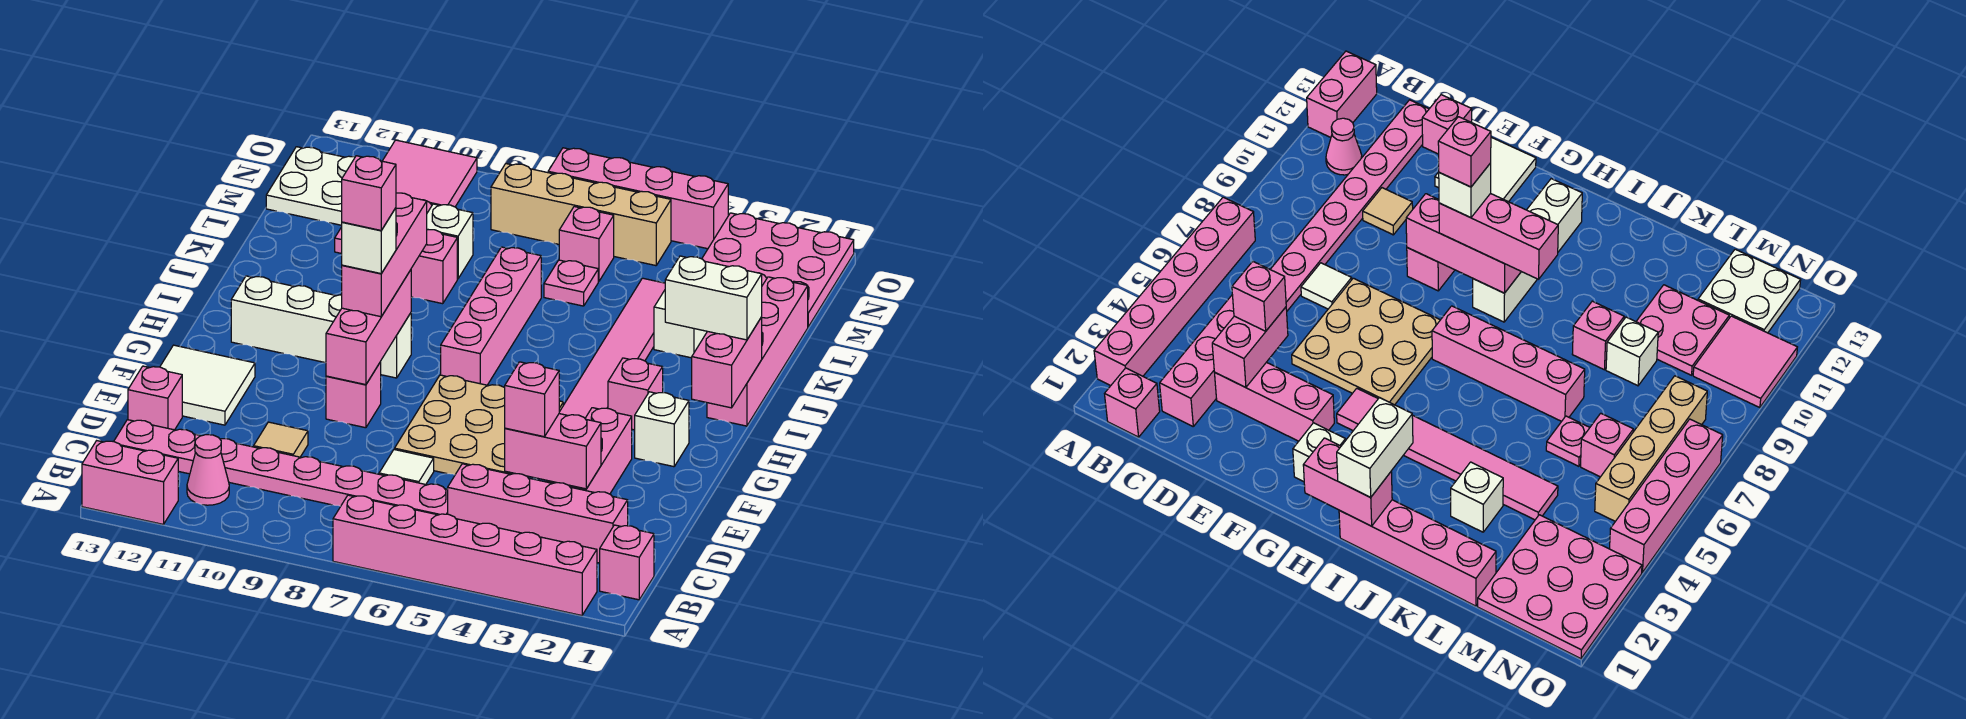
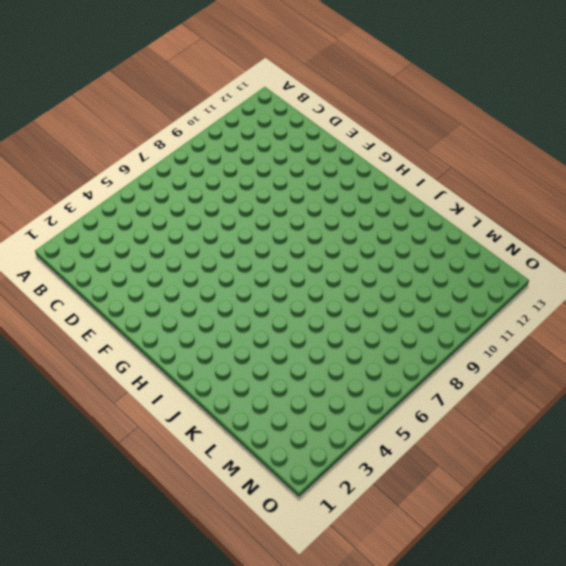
none -> pink brick A2:A7 level 1
none -> pink brick A12:A13 level 1
none -> pink brick B1 level 1
none -> pink cone B11 level 1

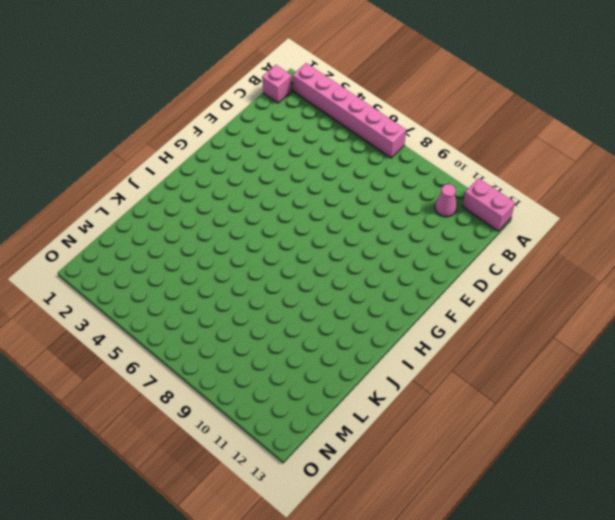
none -> pink brick C2:C5 level 1
none -> pink plate C6:C13 level 1
none -> pink brick D3:F3 level 1
none -> white tile D7 level 1

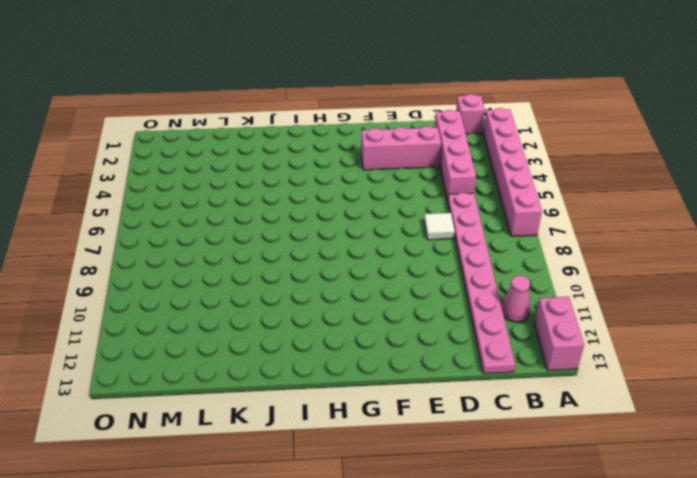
none -> tan tile D10 level 1
none -> pink brick D13 level 1
none -> tan plate E5:G7 level 1
none -> white tile E12:F13 level 1

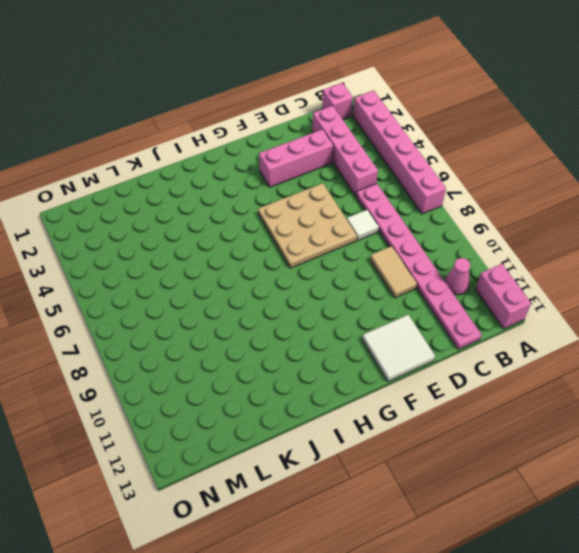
tan tile D9:D10 level 1 -> tan tile D10 level 1
none -> pink brick D13 level 1
none -> pink brick F9 level 1
none -> white brick G2 level 1
none -> pink tile G4:L4 level 1

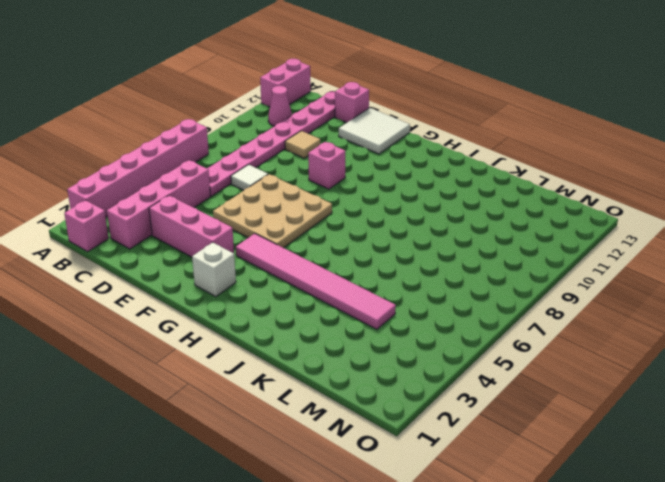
none -> pink brick H3 level 1
none -> pink brick H7:K7 level 1
none -> white brick H9:H12 level 1
none -> pink brick I1:L1 level 1

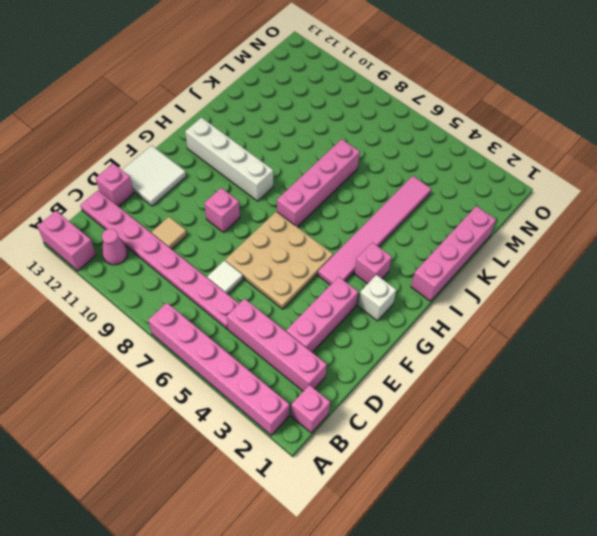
none -> white brick K3 level 1
none -> pink brick K9 level 1
none -> pink plate L6 level 1
none -> white brick L9 level 1

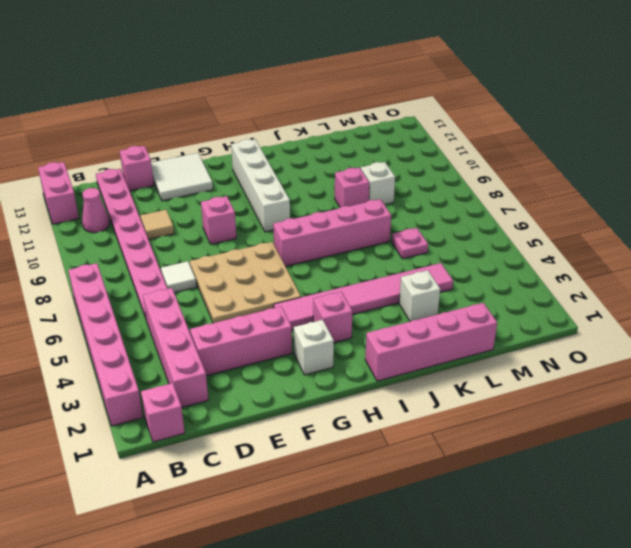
none -> pink plate L10:M11 level 1
none -> pink plate M1:O3 level 1
none -> pink brick M6 level 1
none -> white plate M12:N13 level 1

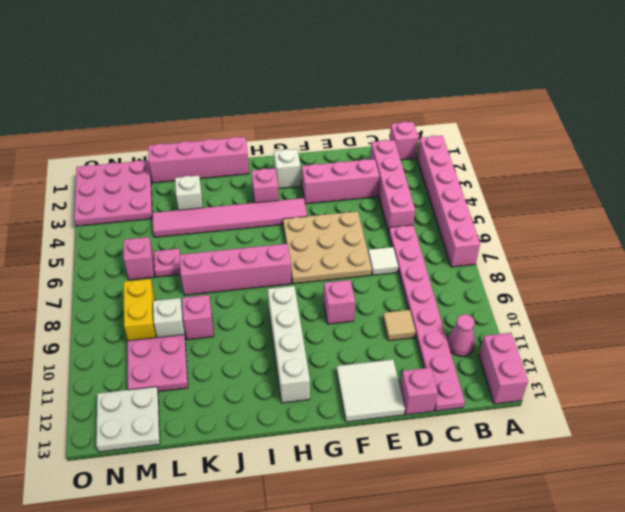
yellow brick M8:M9 level 1 -> none
none -> tan brick N5:N8 level 1
none -> pink tile N10:O11 level 1
none -> pink brick O4:O7 level 1
none -> pink brick D3:D4 level 2

